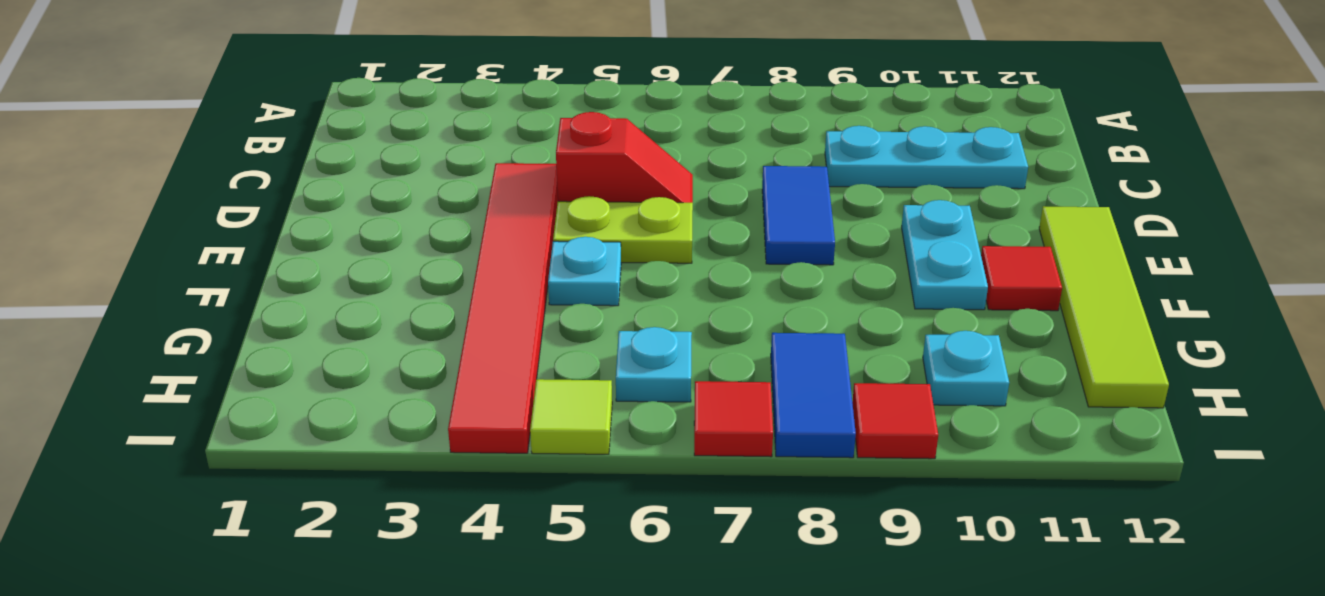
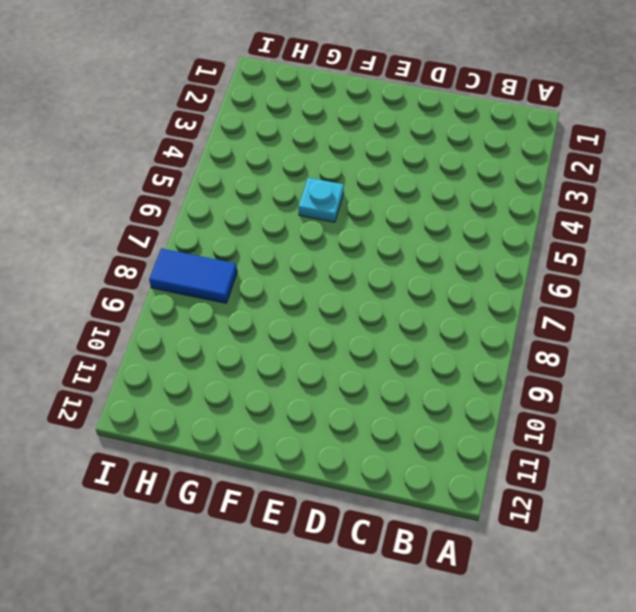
none -> cyan plate C9:C11 level 1
none -> red tile D4:I4 level 1
none -> red slope D5:D6 level 1 top 5

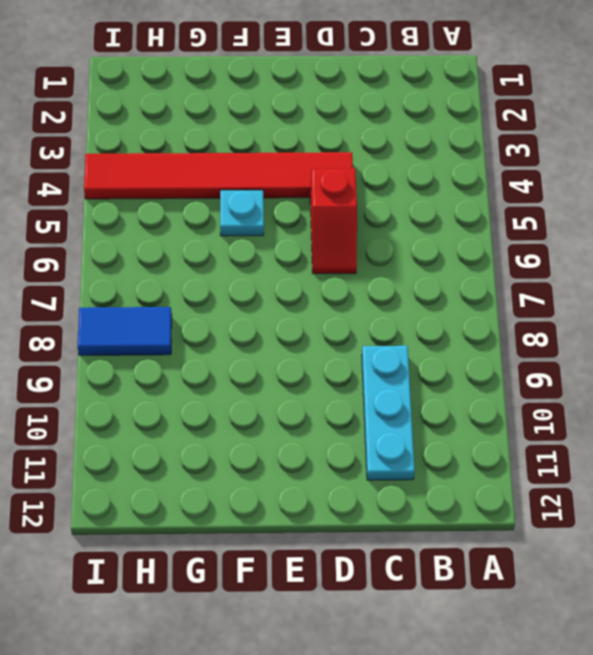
none -> blue tile D8:E8 level 1
none -> lime plate E5:E6 level 1
none -> cyan plate E10:F10 level 1

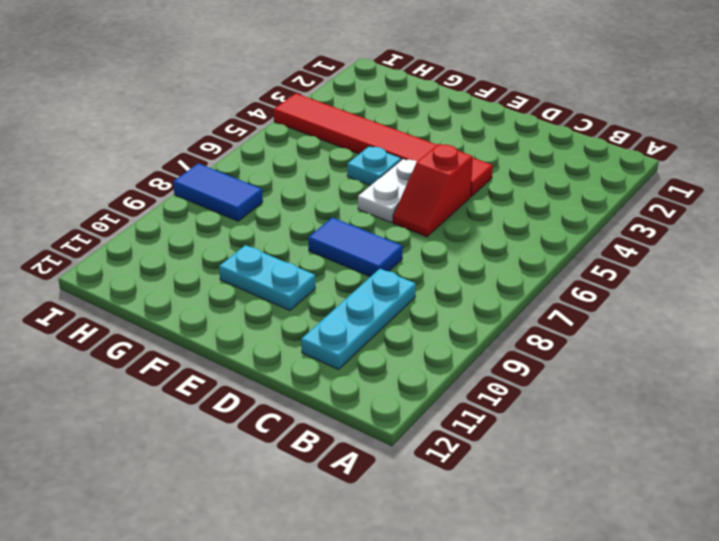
white plate E5:E6 level 1 -> lime plate E5:E6 level 1
none -> lime tile E12:H12 level 1
none -> red tile F11 level 1
none -> cyan plate H6 level 1

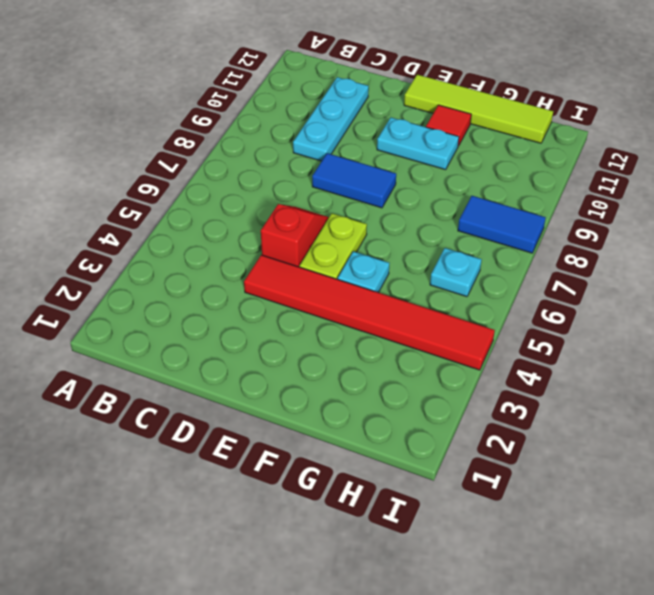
none -> cyan plate H10 level 1
none -> lime tile I5 level 1
none -> red tile I7 level 1

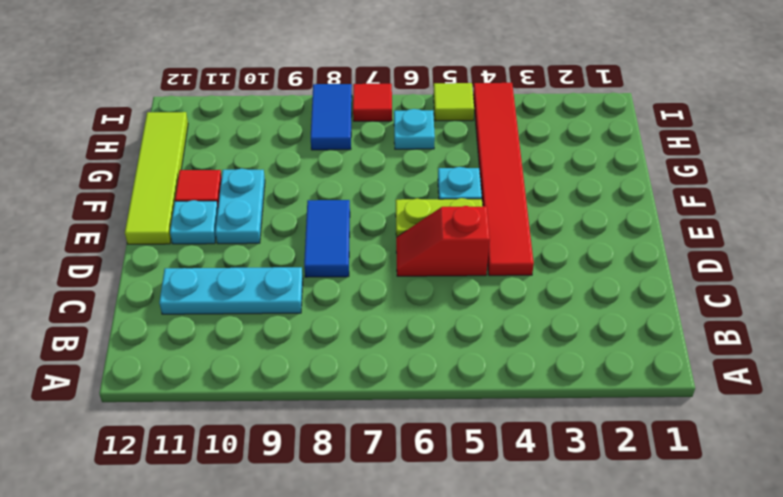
cyan plate E11 level 1 -> cyan plate H10 level 1
none -> red tile I9 level 1

